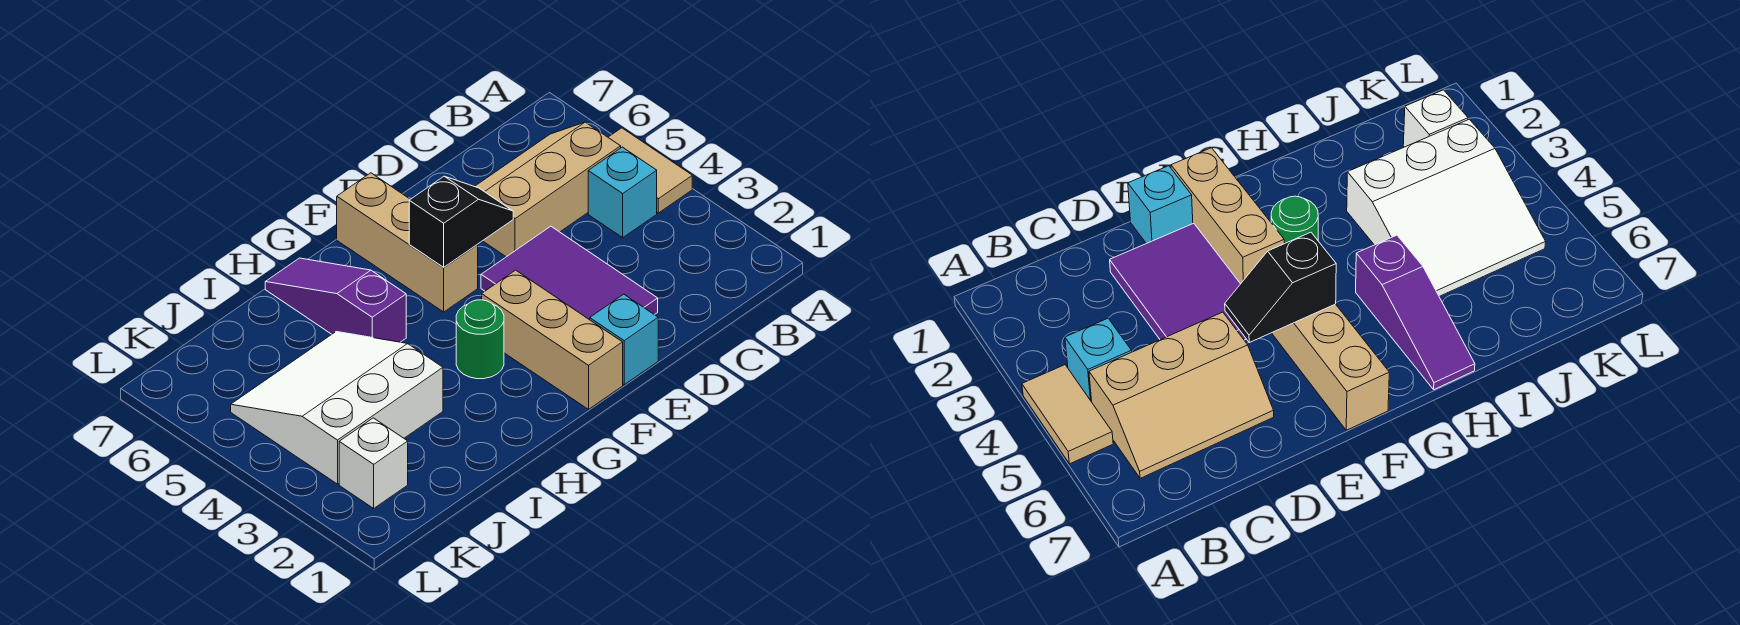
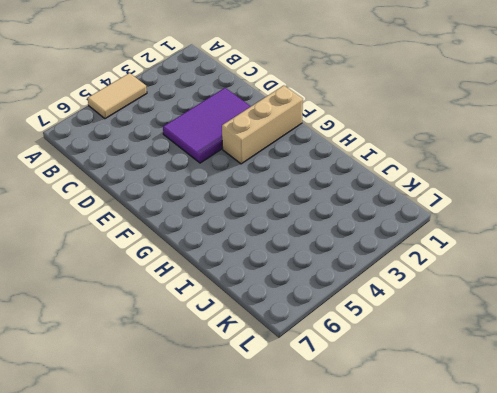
none -> cyan brick B4 level 1
none -> tan slope B5:D6 level 1 top 5
none -> cyan brick E1 level 1

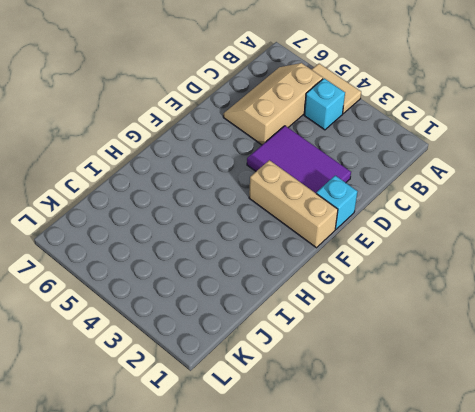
none -> tan brick F5:F7 level 1
none -> green round brick G3 level 1
none -> purple slope H5:H7 level 1 top 5

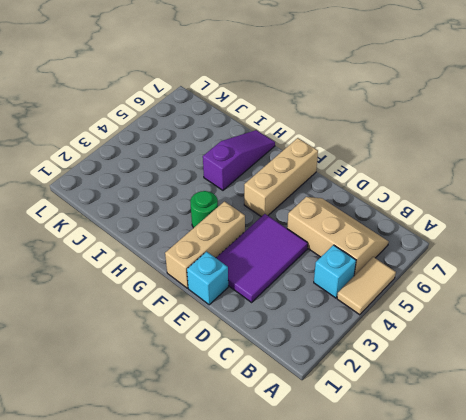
none -> white slope I3:K5 level 1 top 3
none -> white brick K2 level 1
none -> black slope E5:F5 level 2 top F

